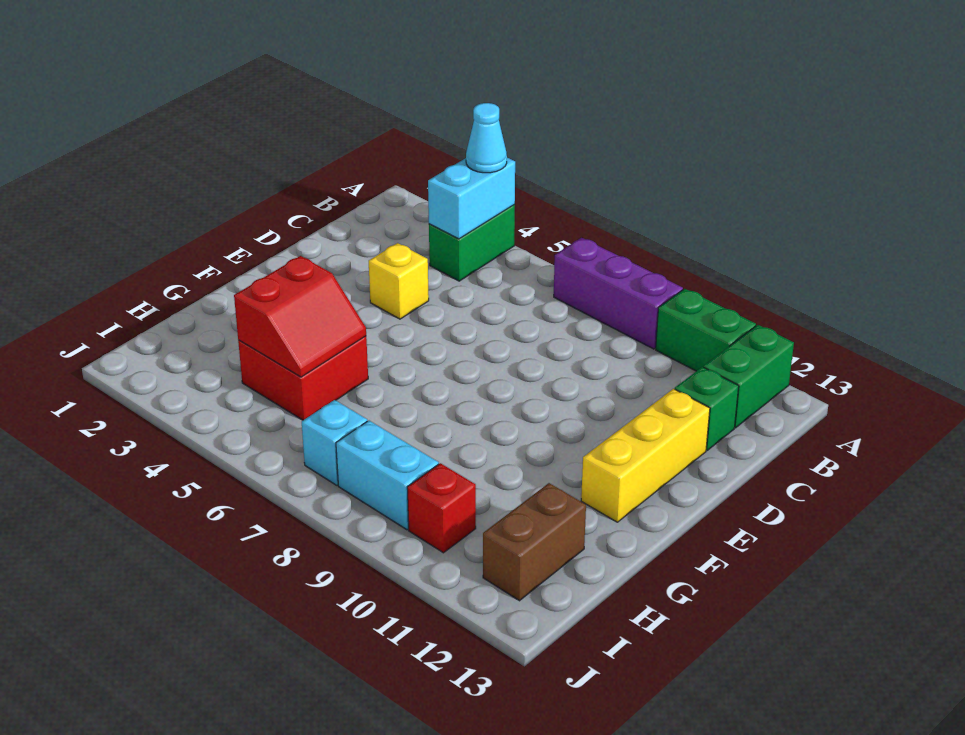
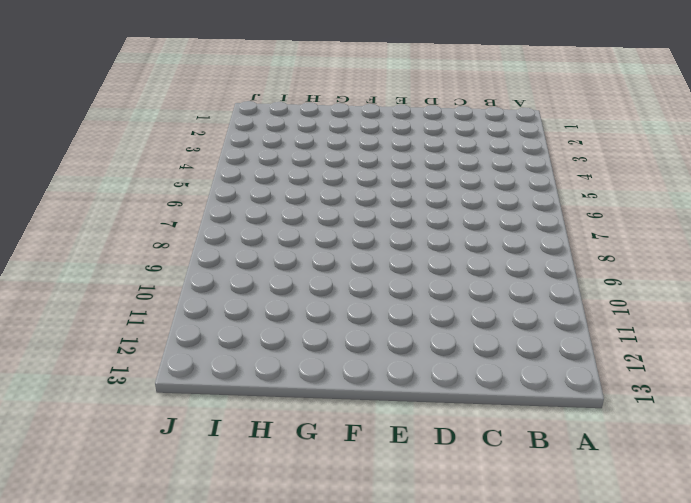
none -> green brick A4:B4 level 1
none -> purple brick A7:A9 level 1
none -> green brick A10:A11 level 1

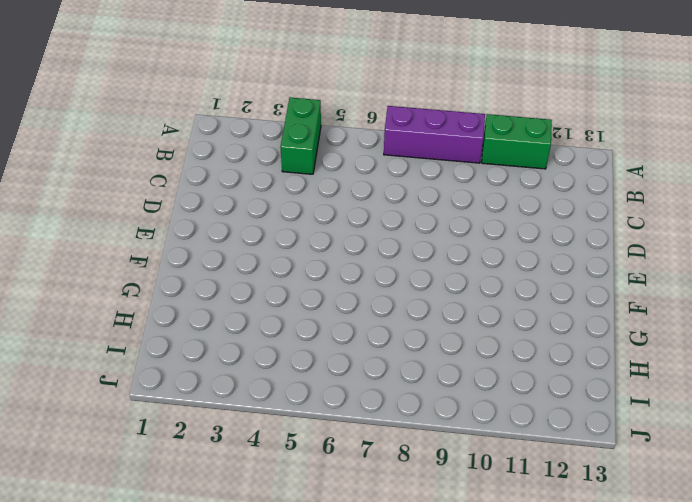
none -> green brick A12:B12 level 1
none -> green brick C12 level 1
none -> yellow brick D4 level 1

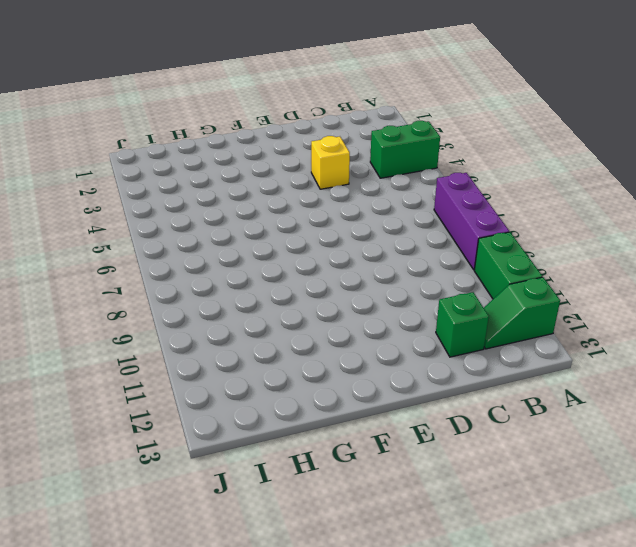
green slope A12:B12 level 1 top A -> green brick A12:B12 level 1
none -> yellow brick D12:F12 level 1
none -> red brick G4:H5 level 1
none -> brown brick H12:I12 level 1

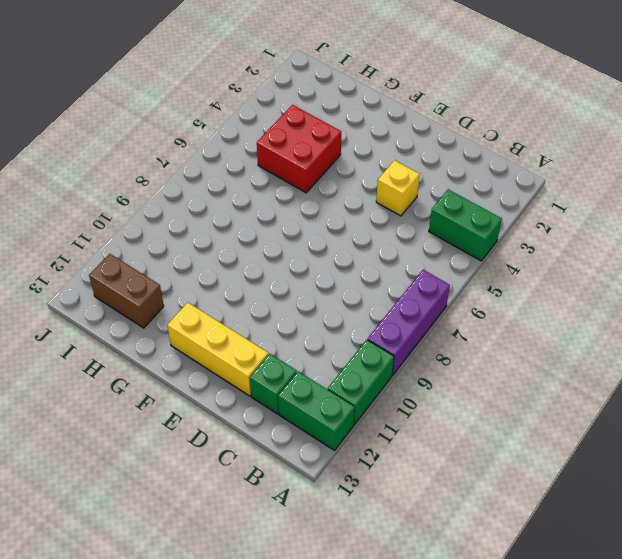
none -> cyan brick I7 level 1
none -> cyan brick I8:I9 level 1
none -> red brick I10 level 1

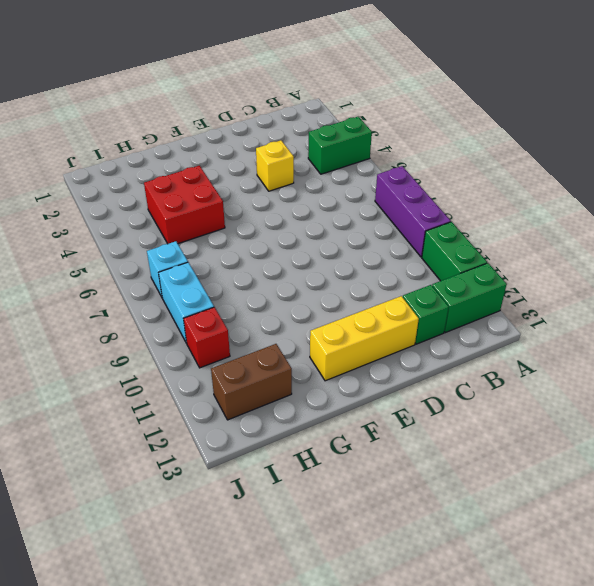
none -> cyan brick A4:B4 level 2
none -> red slope G4:H5 level 2 top 4
none -> cyan cone A4 level 3

